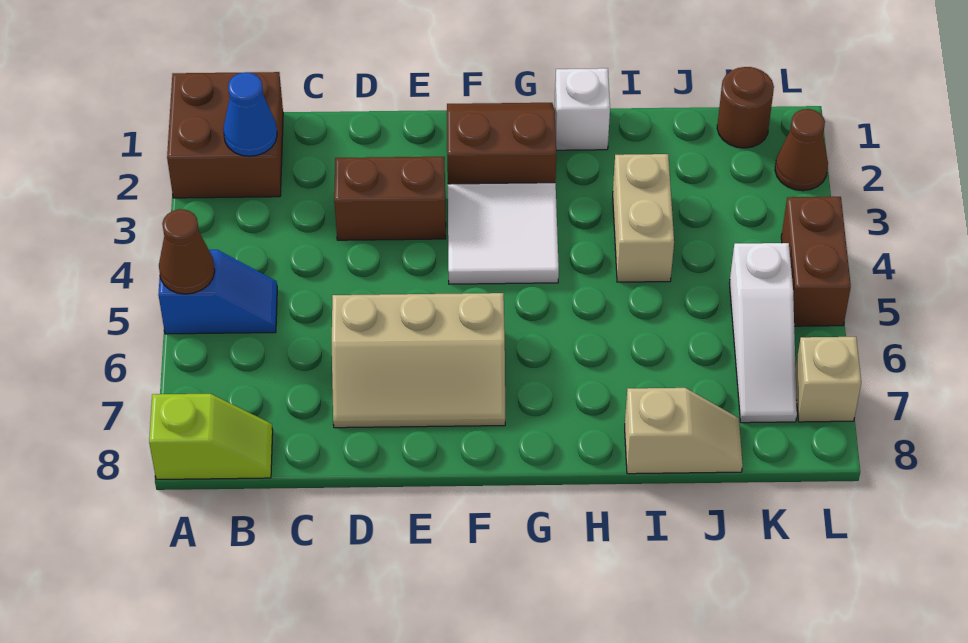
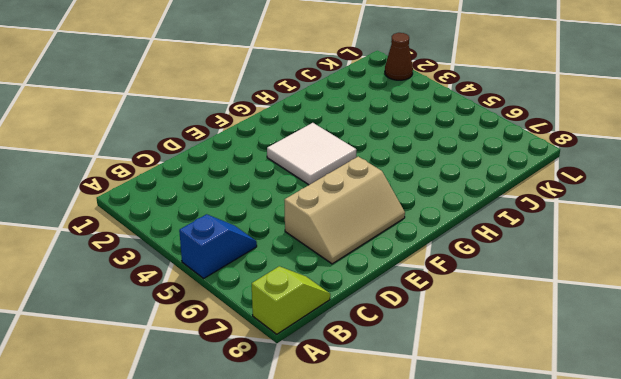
none -> brown brick A1:B2 level 1
none -> brown brick D3:E3 level 1
none -> brown slope F1:G2 level 1 top 2

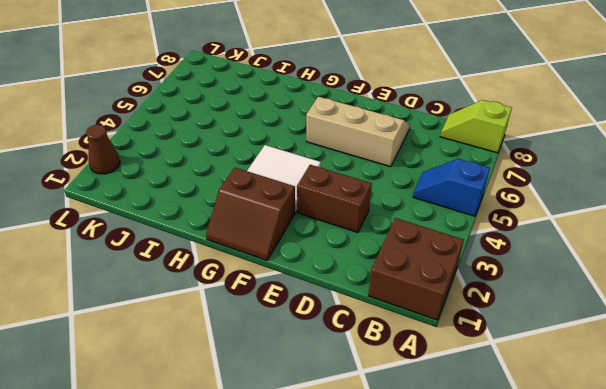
none -> white brick H1 level 1
none -> tan brick I3:I4 level 1
none -> tan slope I8:J8 level 1 top I

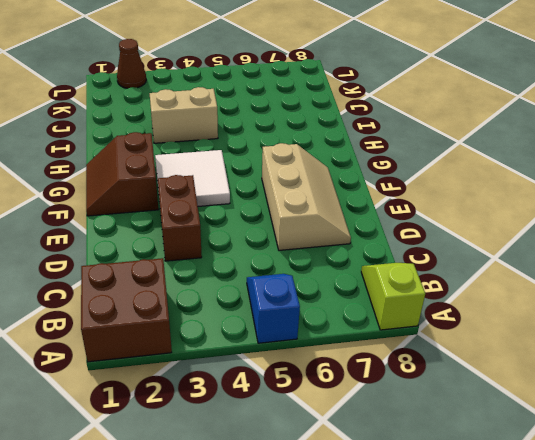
none -> white brick H1 level 1
none -> tan slope I8:J8 level 1 top I
none -> brown round brick K1 level 1

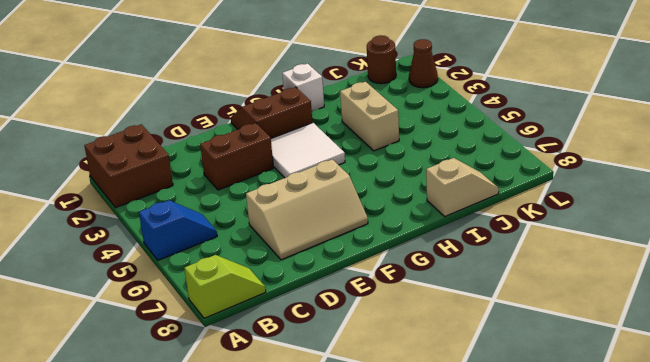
none -> white slope K5:K7 level 1 top 5
none -> brown brick L4:L5 level 1
none -> tan brick L7 level 1

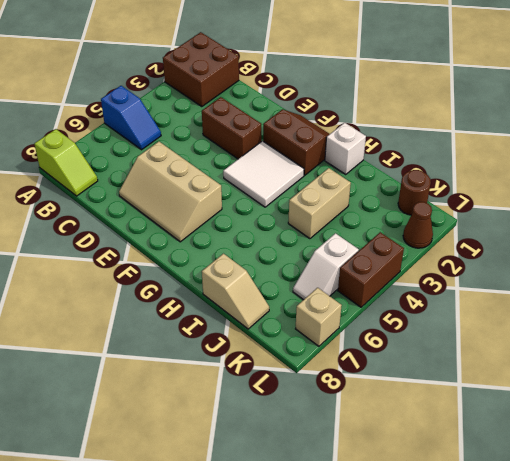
white slope K5:K6 level 1 top 5 -> white slope K5:K7 level 1 top 5
none -> brown cone A5 level 2
none -> blue cone B2 level 2

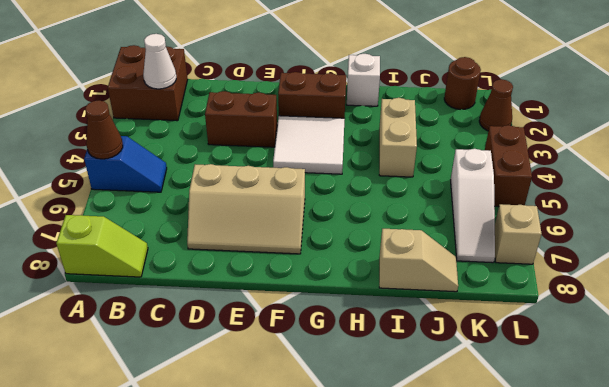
white cone B2 level 2 -> blue cone B2 level 2

